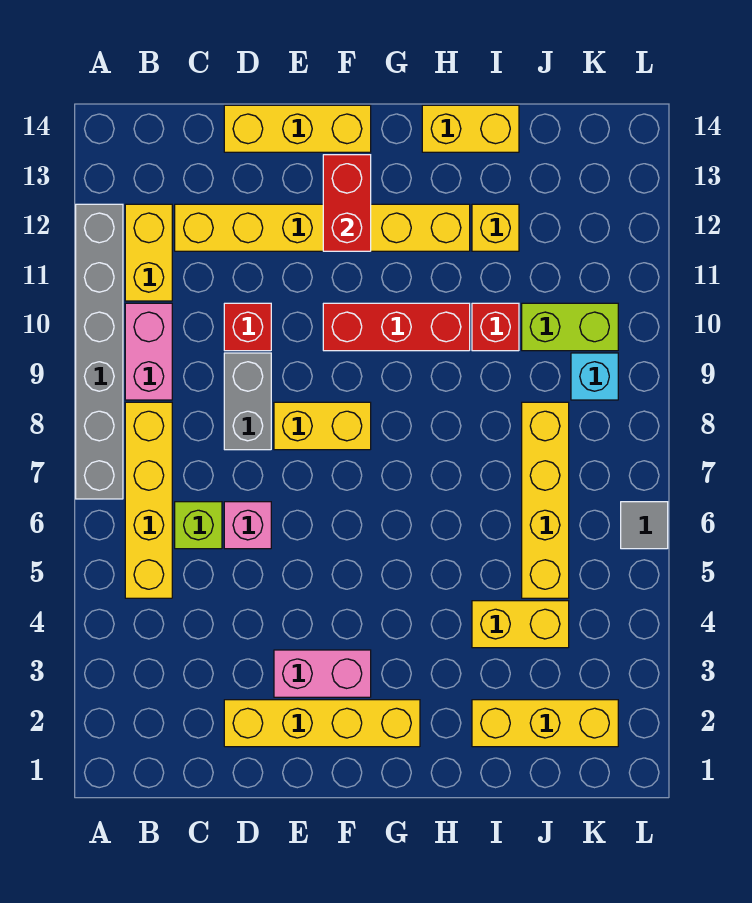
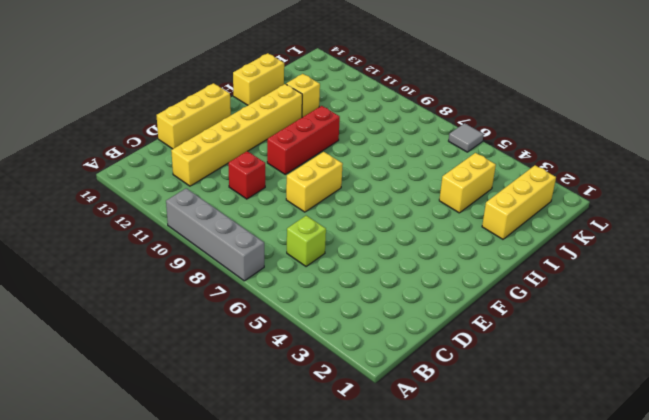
grey brick A7:A10 level 1 -> grey brick A7:A12 level 1
none -> yellow brick B5:B8 level 1
none -> pink brick B9:B10 level 1
none -> yellow brick B11:B12 level 1

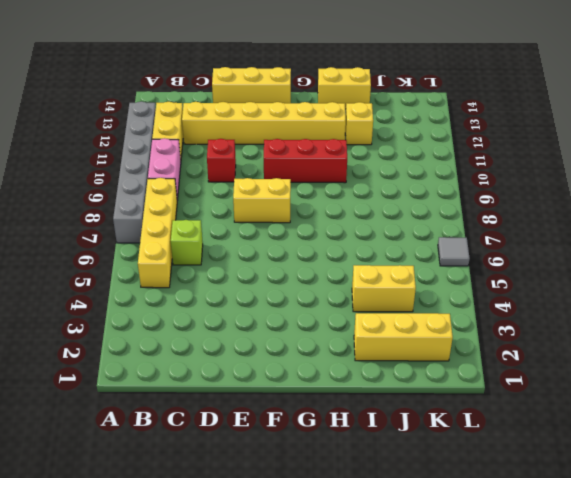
none -> yellow brick D2:G2 level 1
none -> pink brick D6 level 1
none -> grey brick D8:D9 level 1

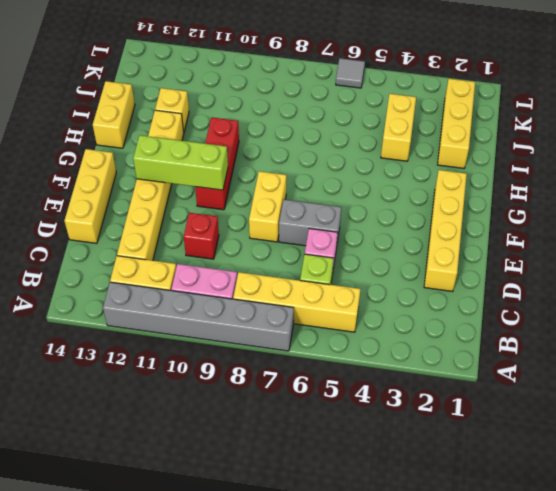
grey brick E6:E7 level 1 -> grey brick D8:D9 level 1
lime brick F10:F12 level 2 -> red brick F12:F13 level 2
none -> pink brick E3:F3 level 1
none -> red brick I10 level 1
none -> yellow brick J5:J8 level 1

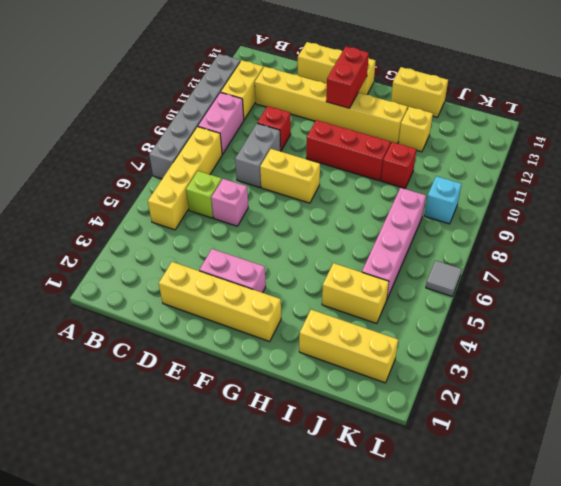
pink brick J5:J8 level 1 -> yellow brick J5:J8 level 1
none -> lime brick J10:K10 level 1

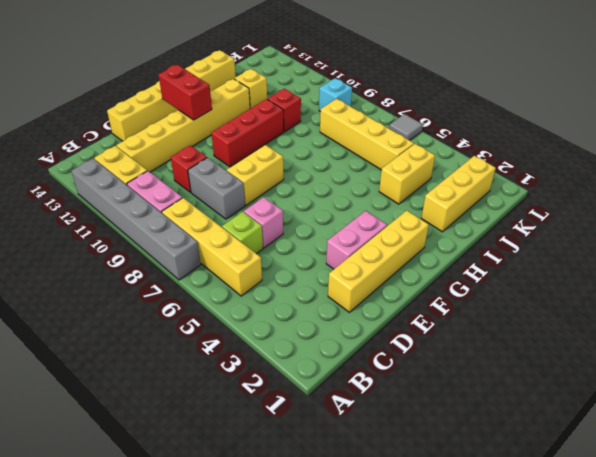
none -> lime brick J10:K10 level 1

